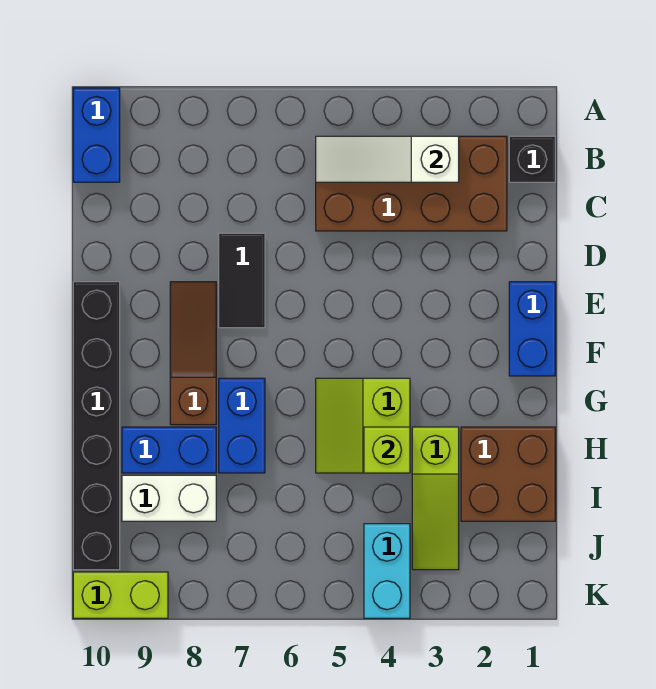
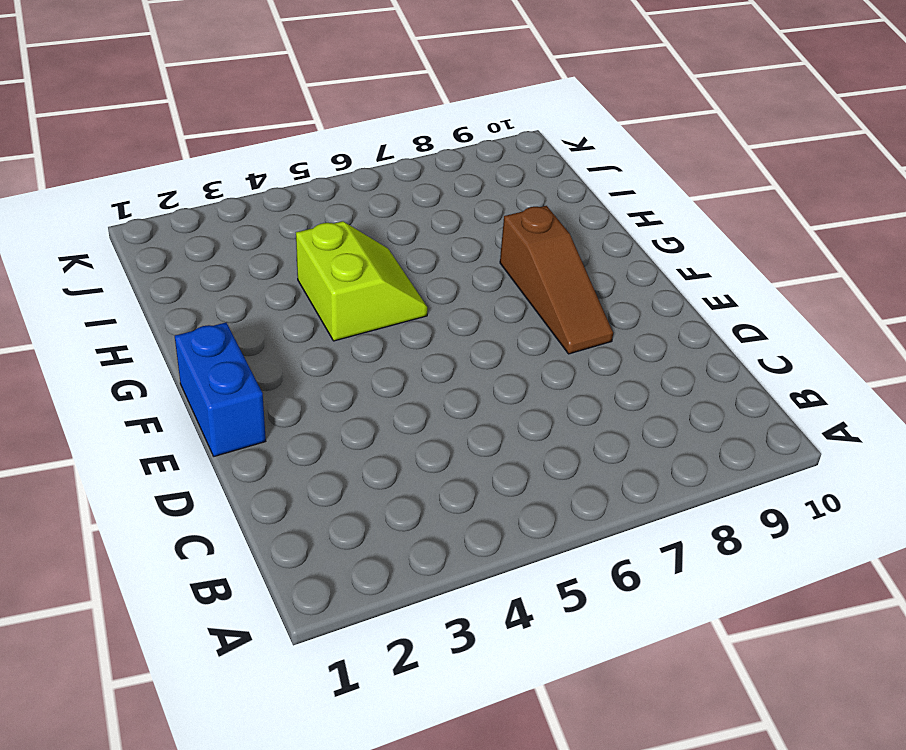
none -> blue brick A10:B10 level 1
none -> black brick B1 level 1
none -> brown brick B2:C5 level 1

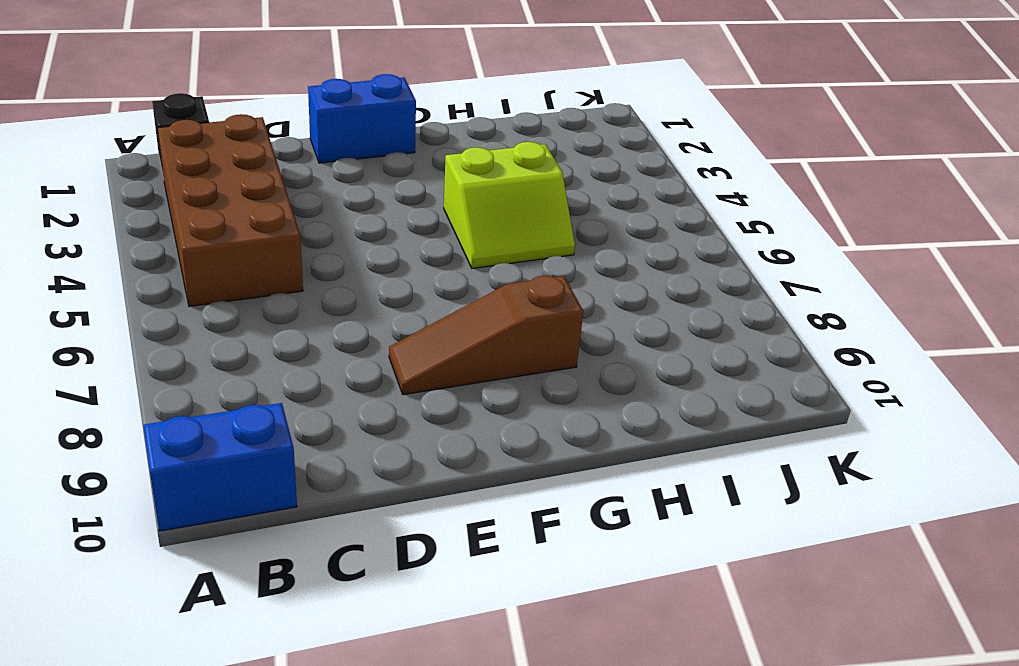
none -> black tile D7:E7 level 1
none -> black brick E10:J10 level 1
none -> blue brick G7:H7 level 1

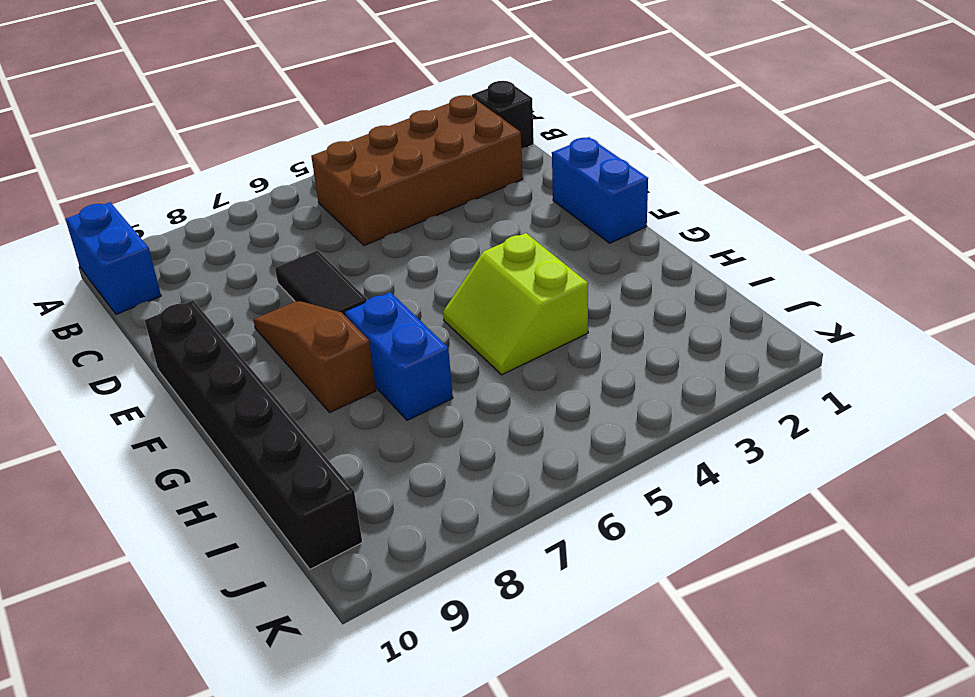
none -> brown brick H1:I2 level 1
none -> lime slope H3:J3 level 1 top H
none -> blue brick H8:H9 level 1

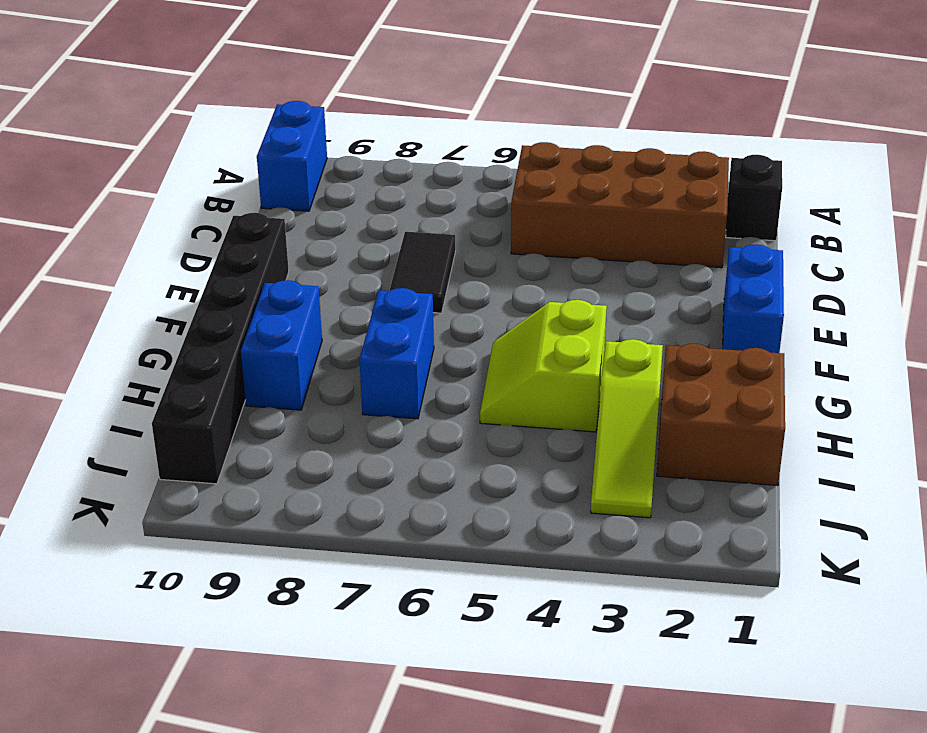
blue brick G9:H9 level 1 -> blue brick H8:H9 level 1
none -> brown slope E8:G8 level 1 top G
none -> white brick I8:I9 level 1
none -> cyan brick J4:K4 level 1

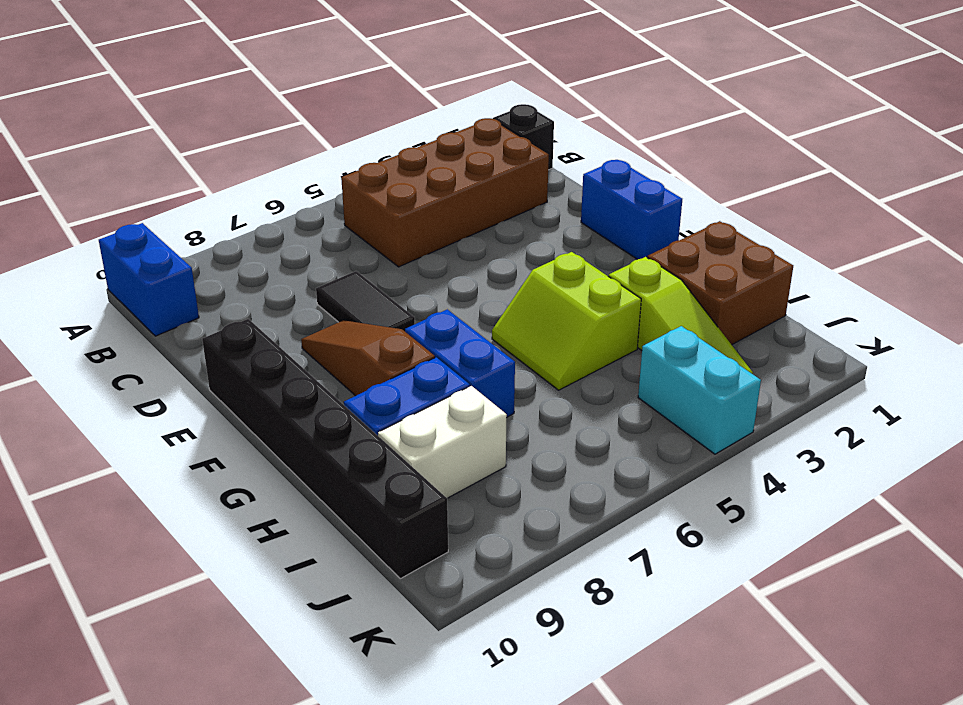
none -> lime brick K9:K10 level 1
none -> white slope B3:B5 level 2 top 3
none -> lime brick H4 level 2

